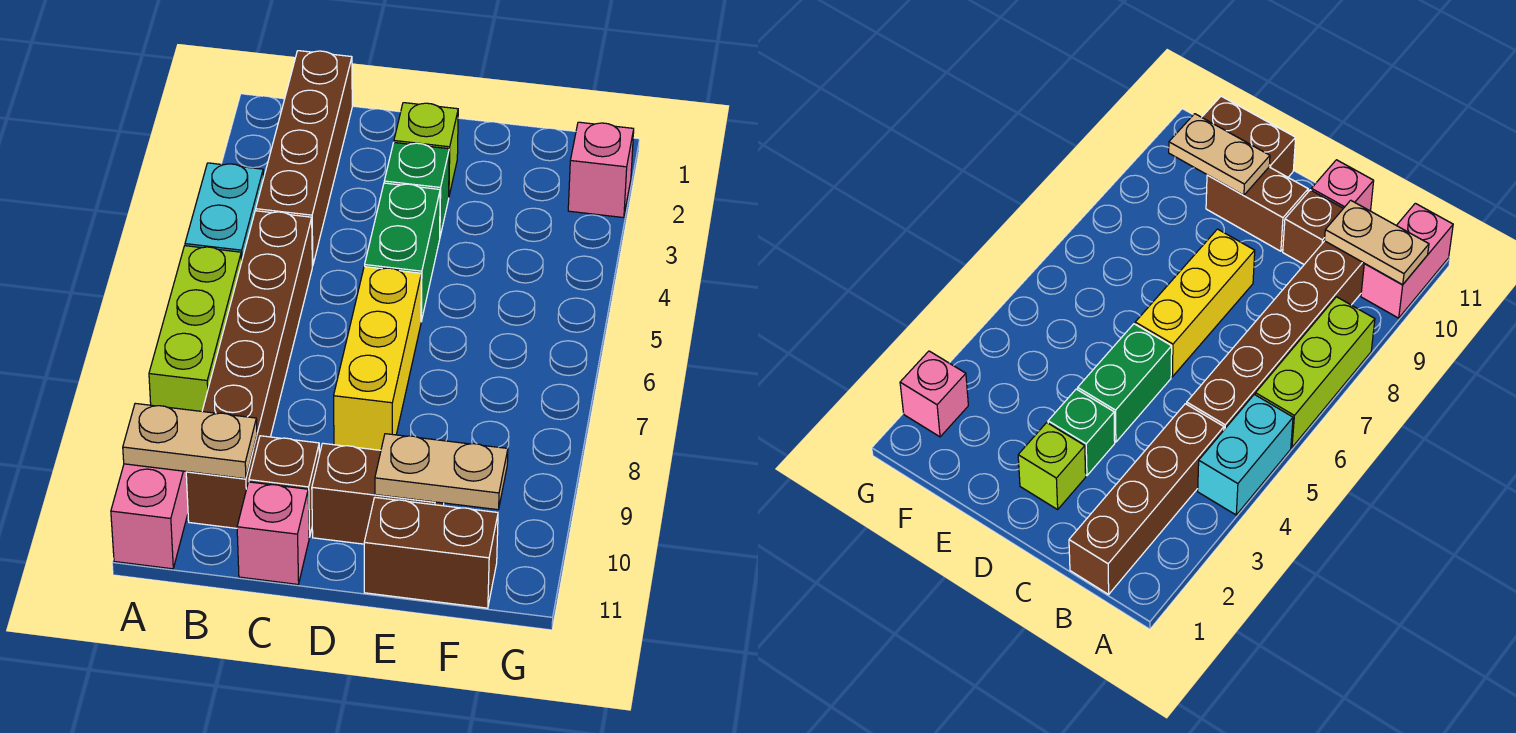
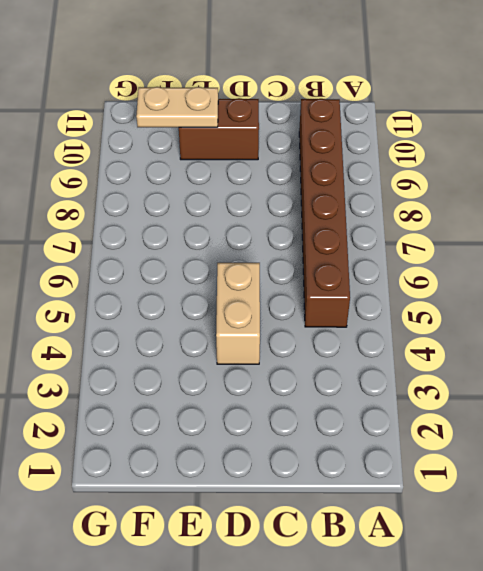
tan brick D4:D5 level 1 -> green brick D4:D5 level 1
none -> cyan brick A4:A5 level 1
none -> lime brick A6:A8 level 1
none -> pink brick A10:A11 level 1

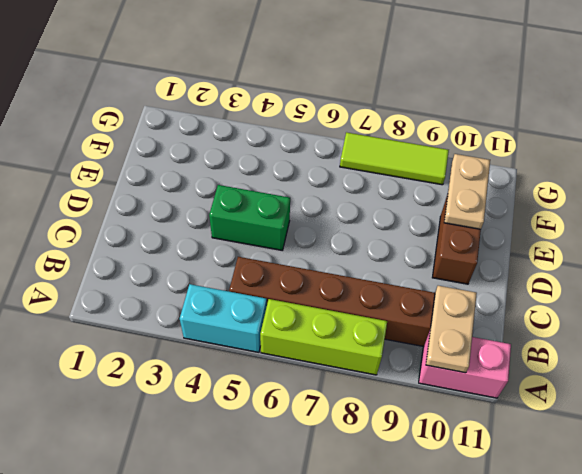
lime tile G7:G9 level 1 -> none
none -> brown brick B1:B4 level 1
none -> brown brick C10 level 1
none -> pink brick C11 level 1

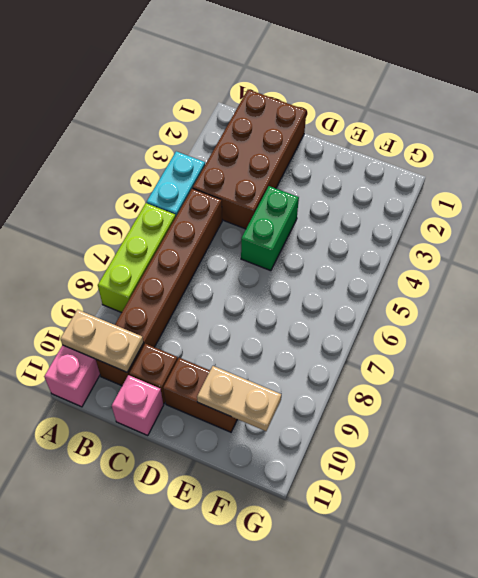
brown brick B1:C4 level 1 -> brown brick B1:B4 level 1
none -> lime brick D2 level 1
none -> green brick D3 level 1
none -> yellow brick D6:D8 level 1

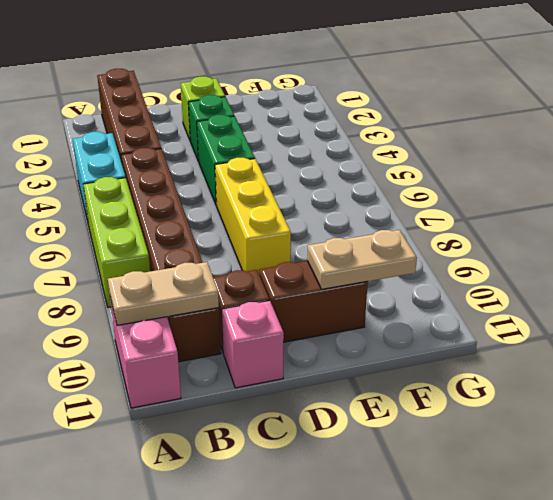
none -> brown brick E11:F11 level 1
none -> pink brick G2 level 1

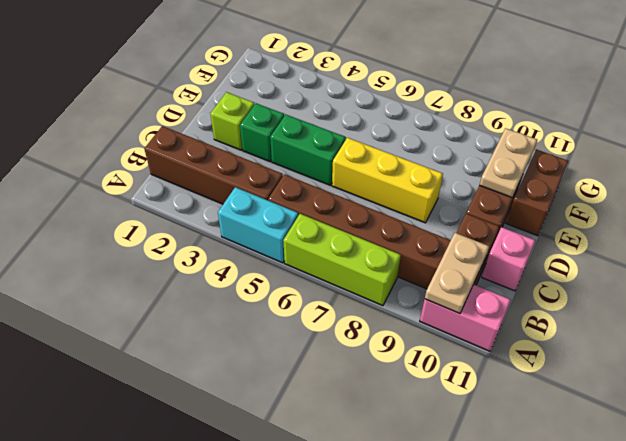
none -> pink brick G2 level 1

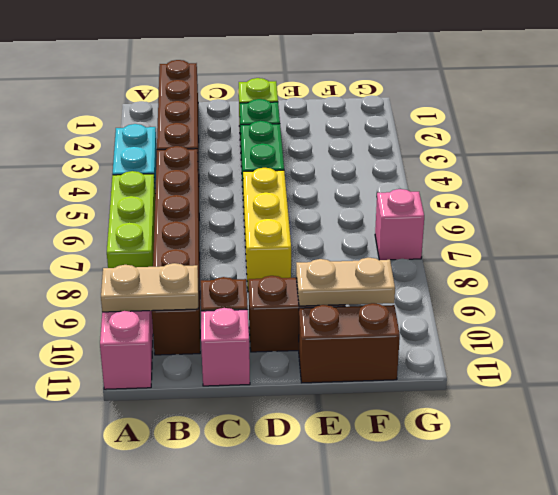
pink brick G7 level 1 -> pink brick G2 level 1

